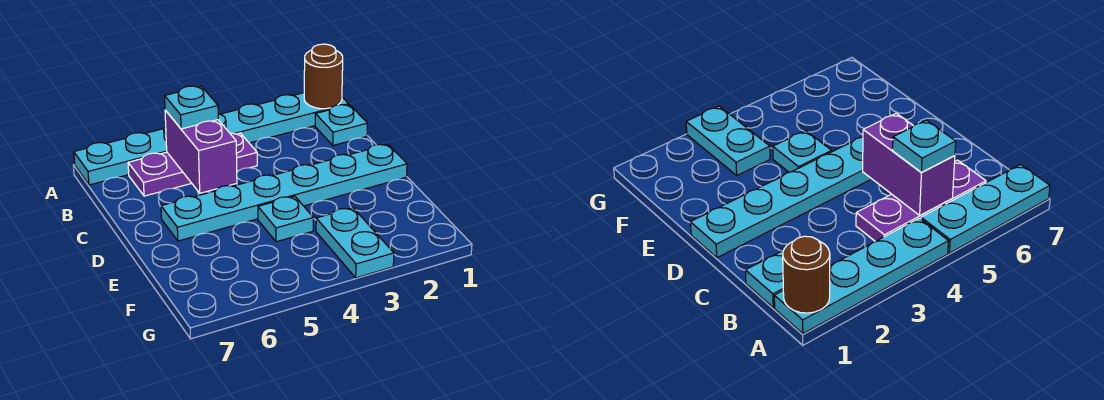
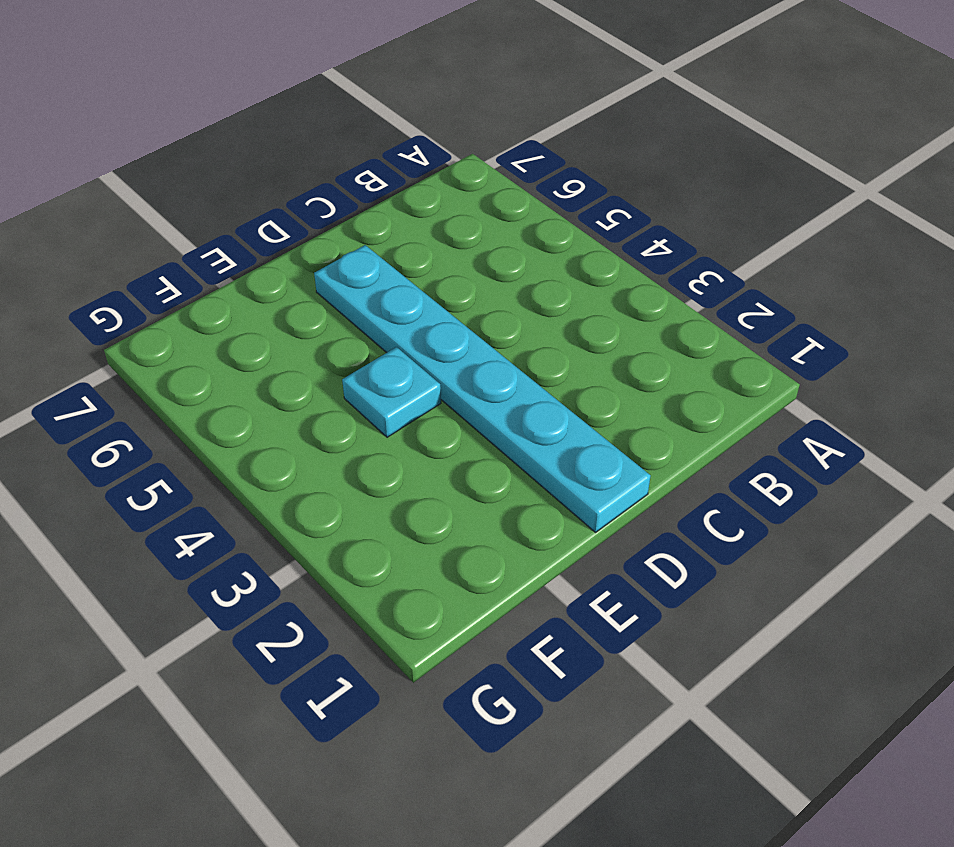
none -> cyan plate A1:A4 level 1
none -> cyan plate A5:A7 level 1

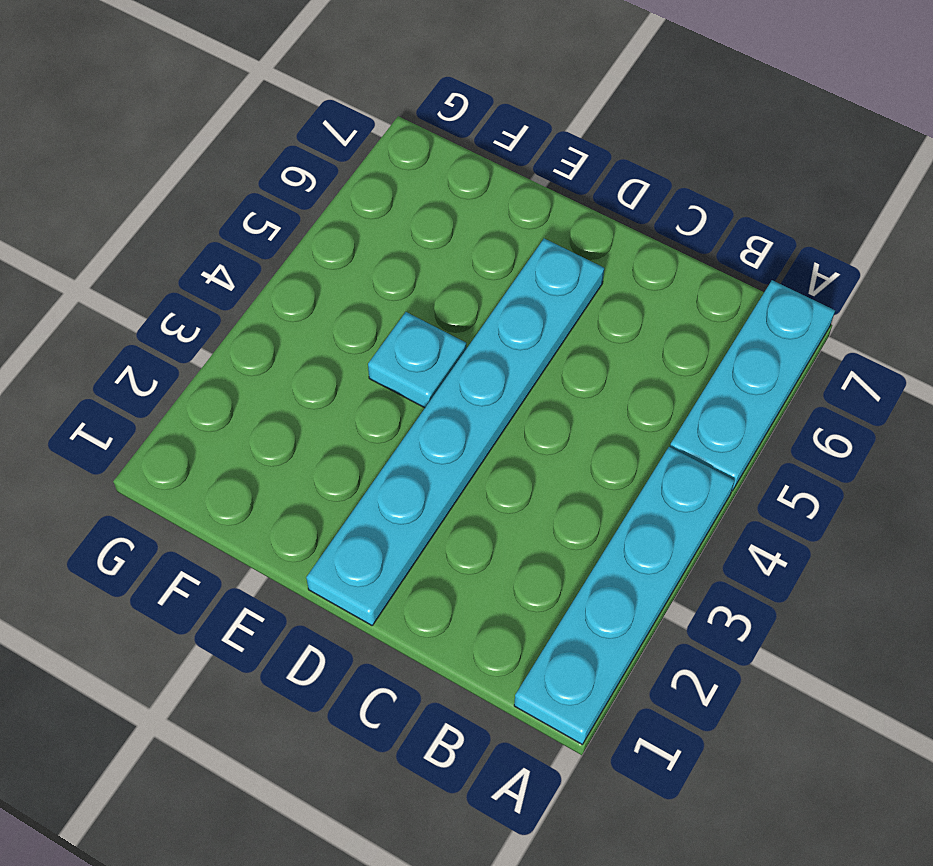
none -> cyan plate B1 level 1
none -> purple plate B4:B6 level 1

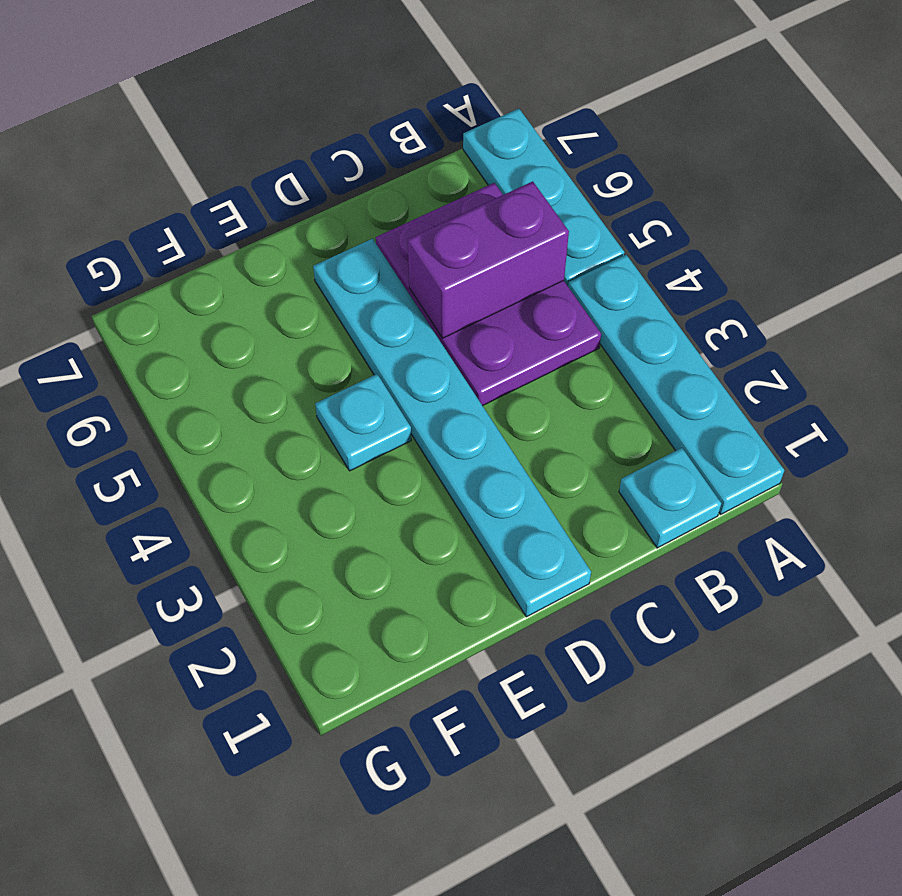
purple plate B4:C6 level 1 -> purple plate B4:B6 level 1
none -> cyan plate F3:G3 level 1
none -> brown round brick A1 level 2

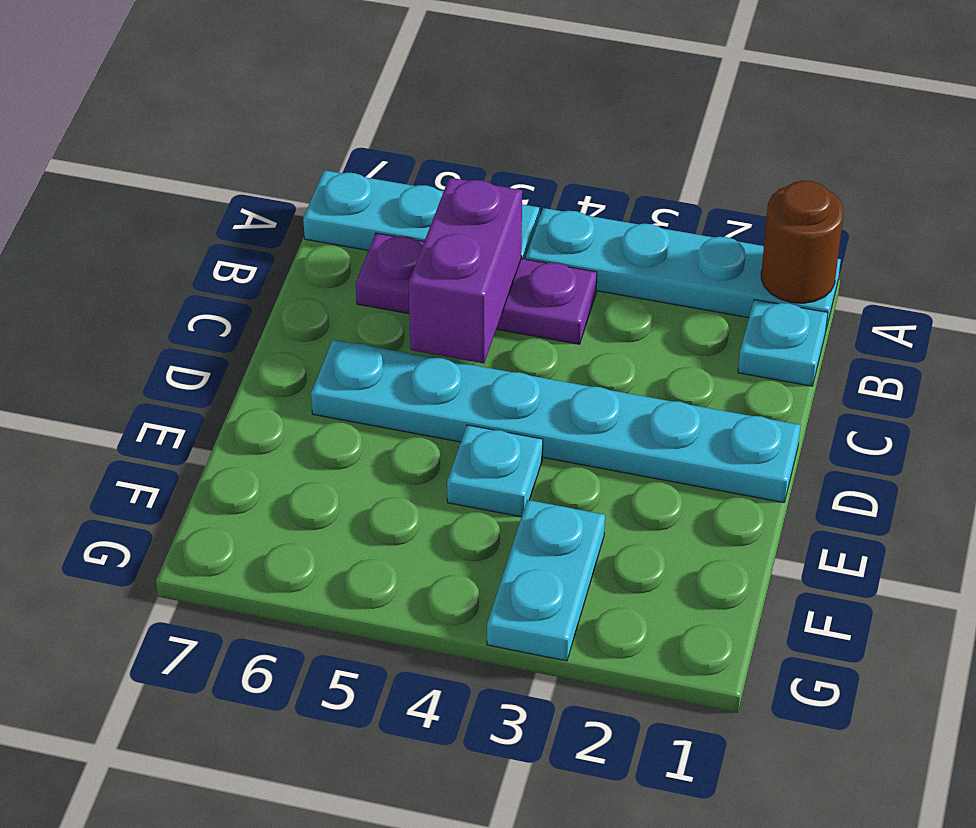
none -> cyan plate B5 level 3

